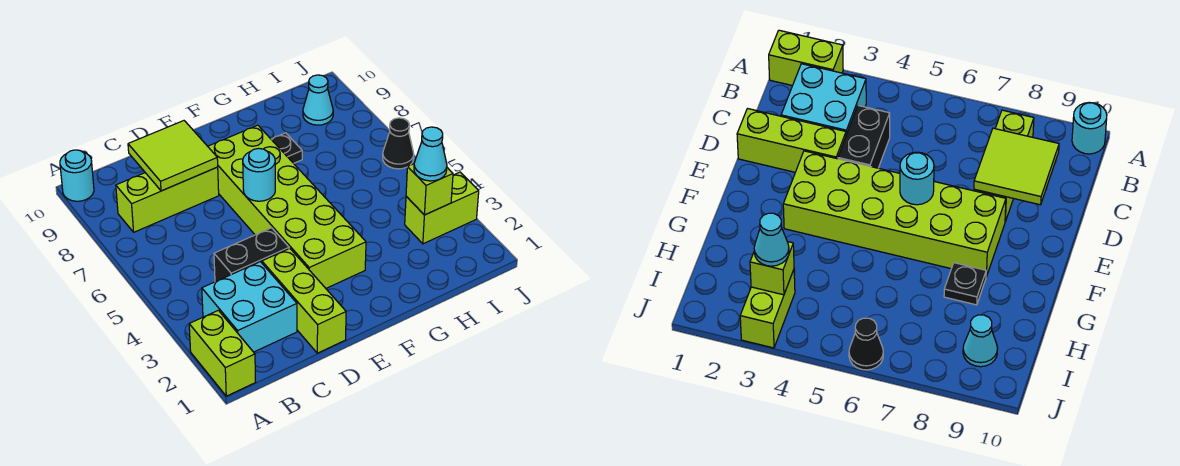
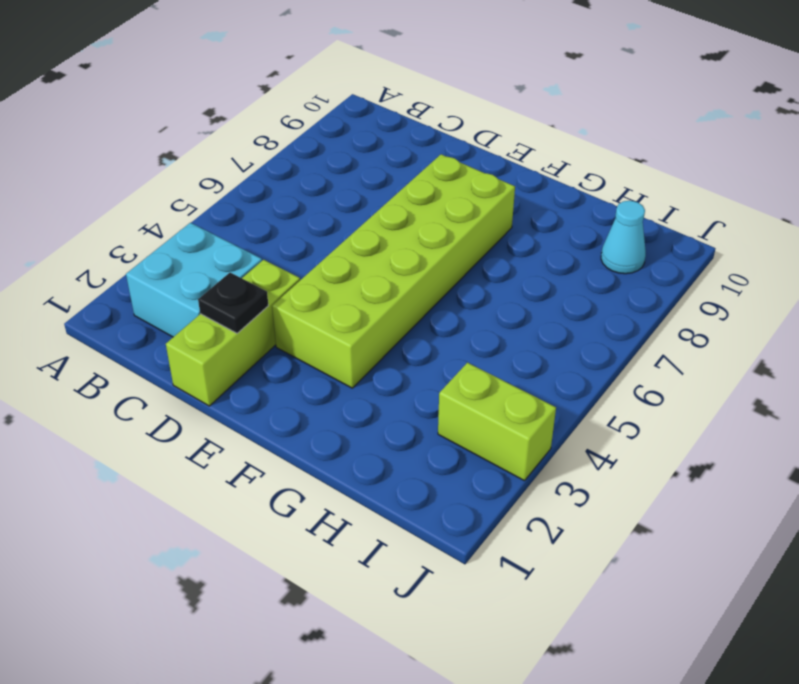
black plate D2 level 2 -> black plate G8 level 1
none -> lime brick A1:A2 level 1
none -> cyan round brick A10 level 1
none -> lime brick B8:D8 level 1

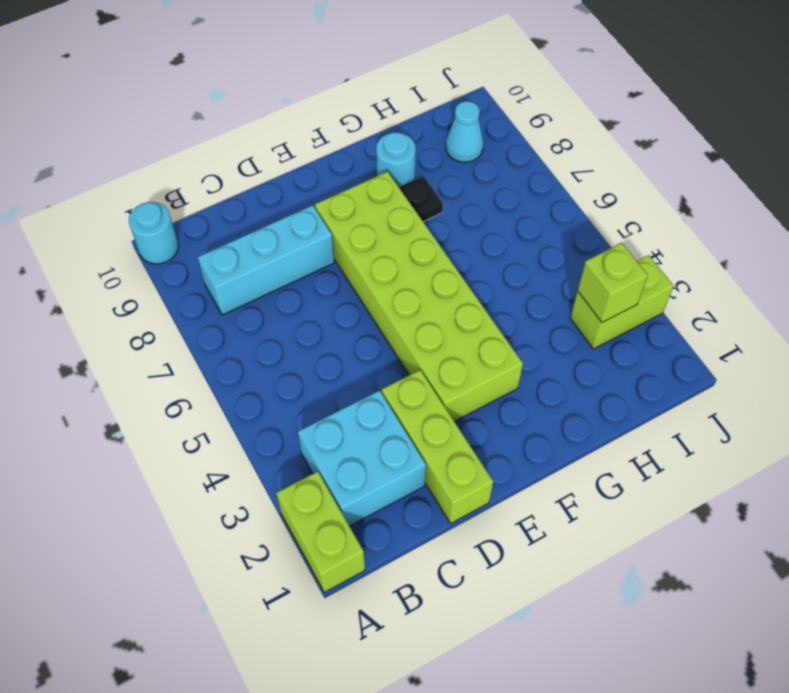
cyan brick B8:D8 level 1 -> lime brick B8:D8 level 1
cyan round brick G9 level 1 -> cyan round brick E6 level 2
none -> black brick C4:D4 level 1
none -> black cone J6 level 1
none -> lime tile C8:D9 level 2

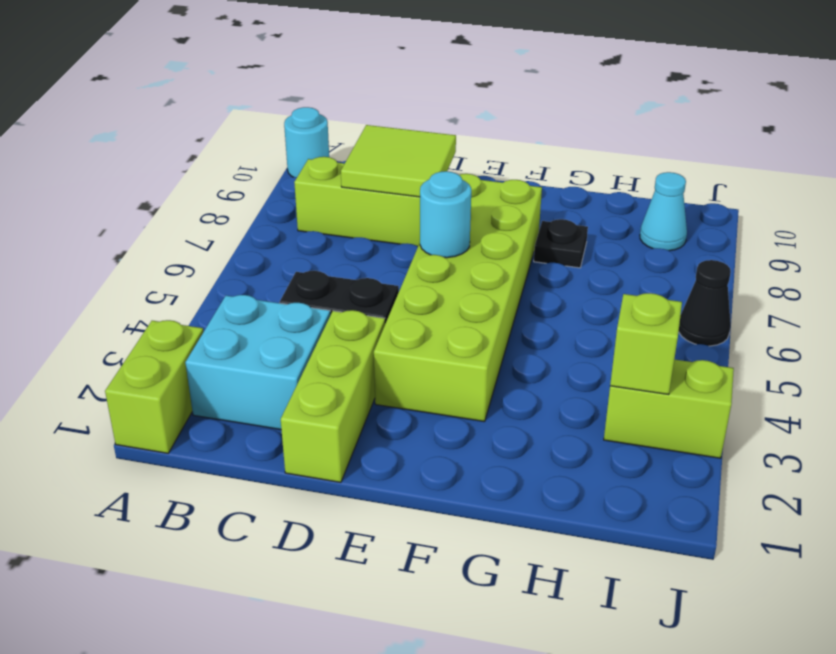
none -> cyan cone I3 level 3

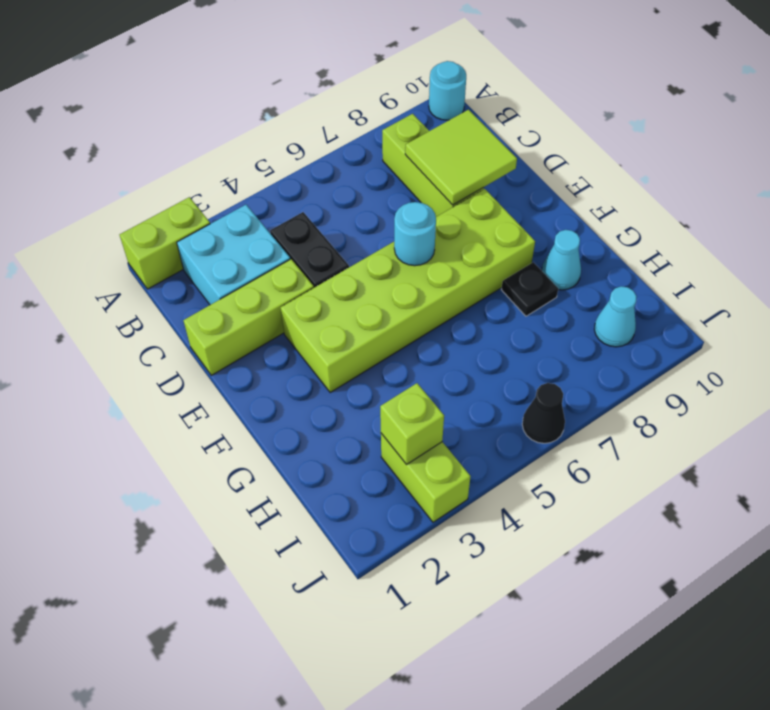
cyan cone G9 level 1 -> cyan cone I3 level 3

